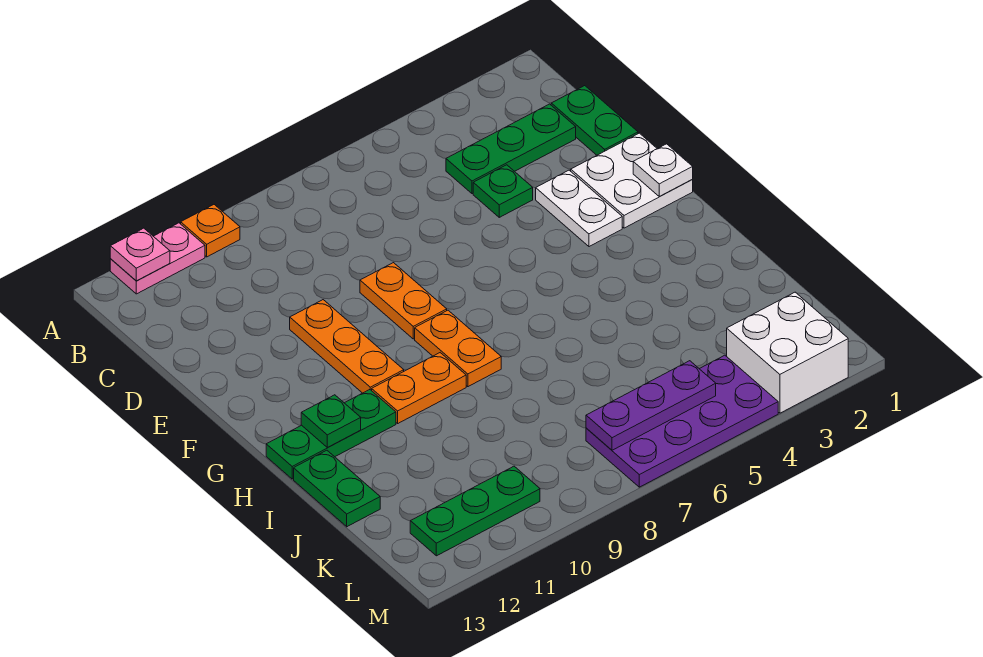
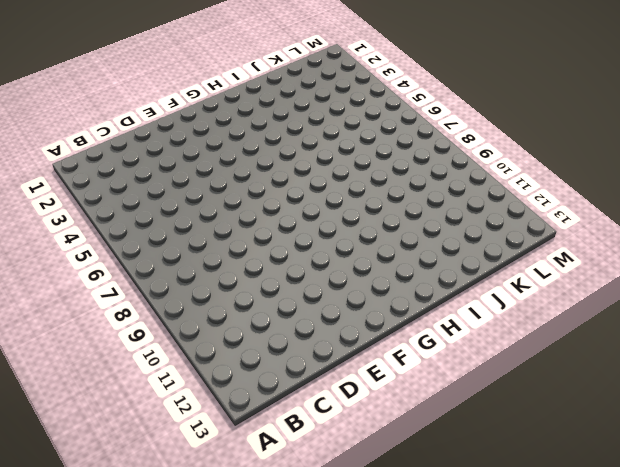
none -> orange plate A10 level 1
none -> pink plate A11:A12 level 1
none -> green plate C1:D1 level 1

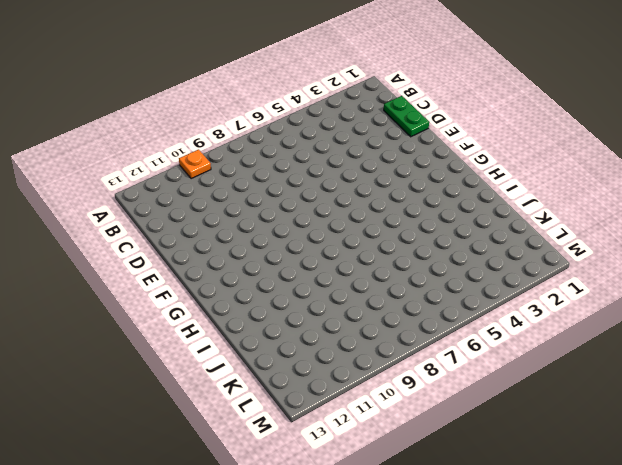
none -> pink plate A11:A12 level 1
none -> green plate C2:C4 level 1
none -> green plate D4 level 1

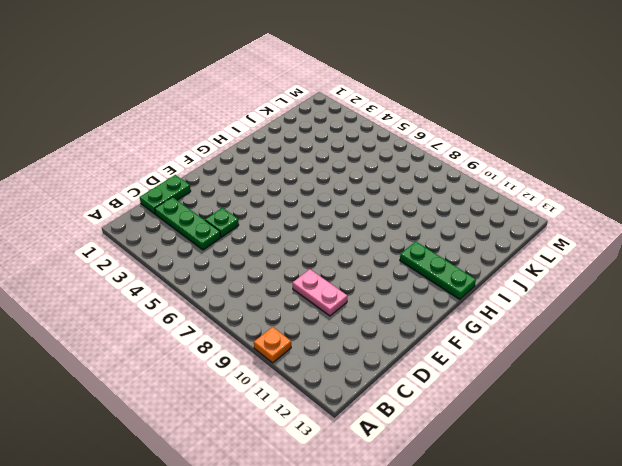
pink plate D9:D10 level 1 -> pink plate A11:A12 level 1
none -> white plate E1:F2 level 1
none -> white plate E3:F3 level 1
none -> orange plate E8:F8 level 1

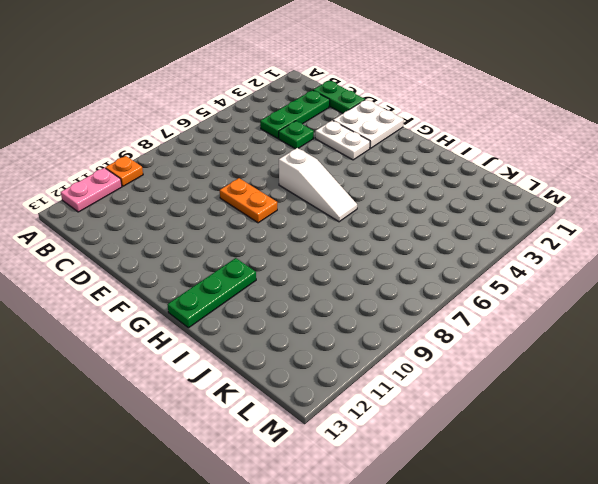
white slope F6:H6 level 1 top F -> none
none -> orange plate E10:G10 level 1
none -> orange plate G8:H8 level 1
none -> orange plate H9:H10 level 1

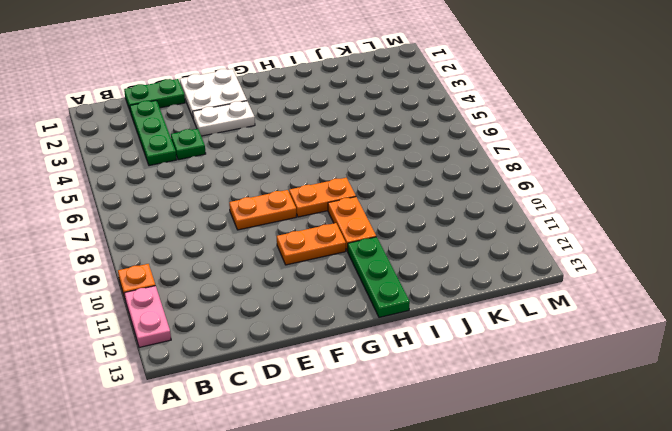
orange plate F10:G10 level 1 -> orange plate E10:G10 level 1
none -> green plate I13:J13 level 1
none -> white brick L2:M3 level 1
none -> purple plate L4:M7 level 1

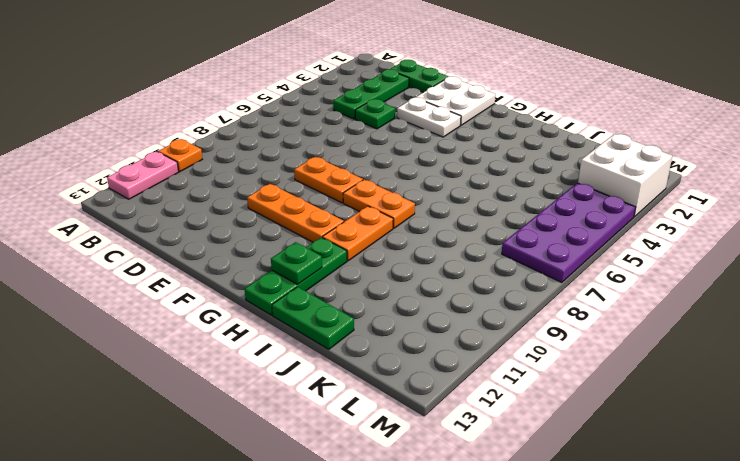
none -> green plate L10:L12 level 1
none -> pink plate A12 level 2
none -> white plate F1 level 2

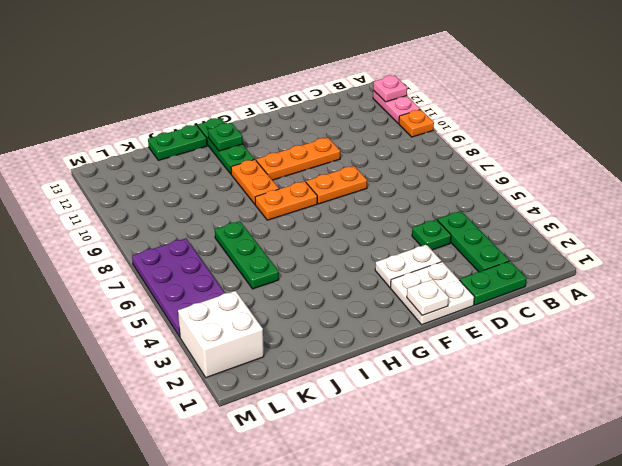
green plate J5:J7 level 1 -> green plate L10:L12 level 1
none -> purple plate L5:L7 level 2

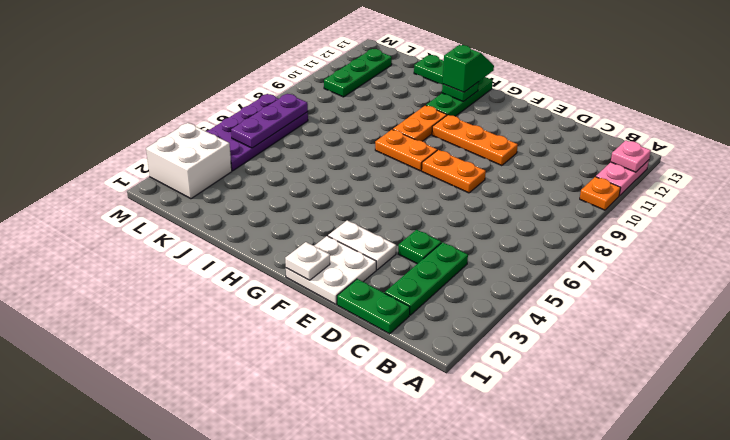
green slope H12:H13 level 3 top 12 -> none

